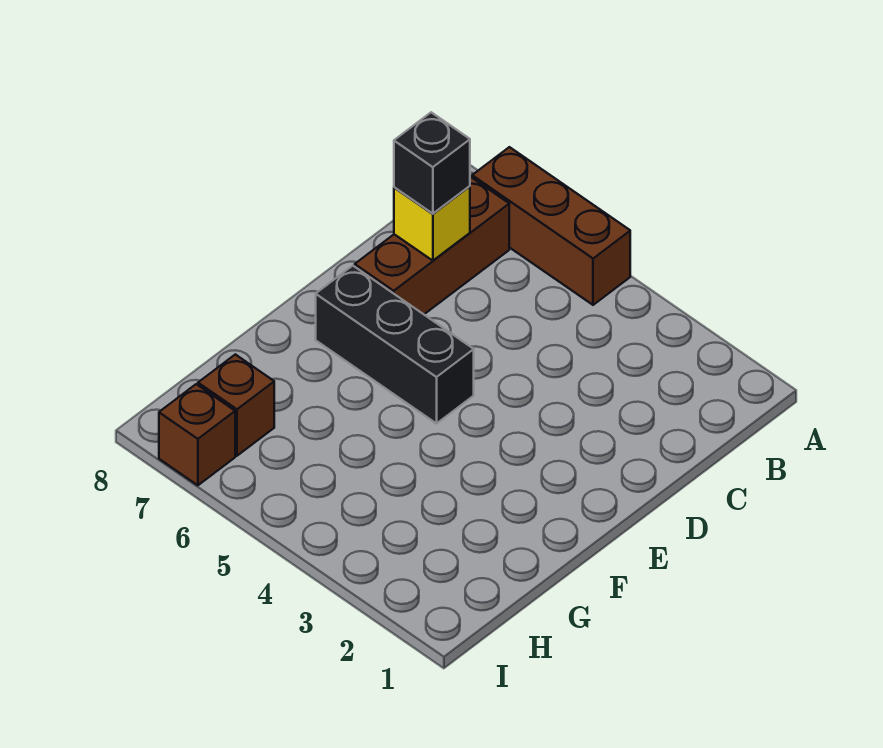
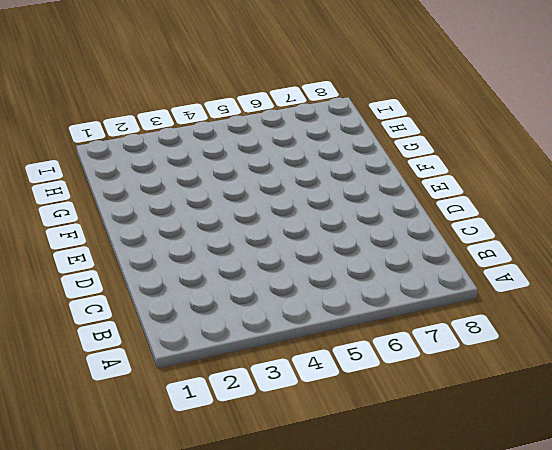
none -> brown brick A5:A7 level 1
none -> brown brick B7:D7 level 1

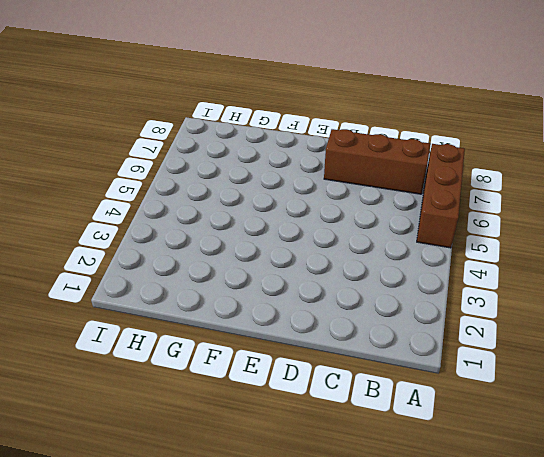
none -> black brick E5:E7 level 1
none -> brown brick H7 level 1

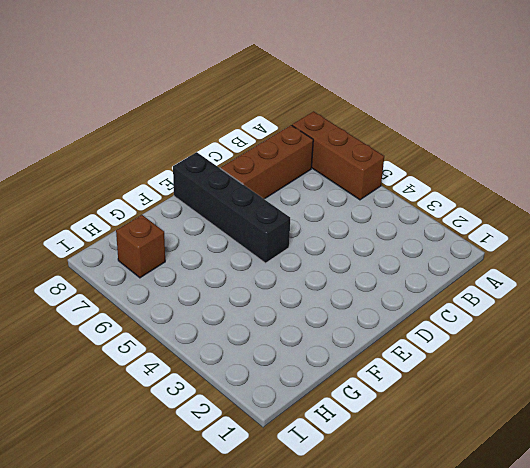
black brick E5:E8 level 1 -> black brick E5:E7 level 1
none -> brown brick I7 level 1
none -> yellow brick C7 level 2

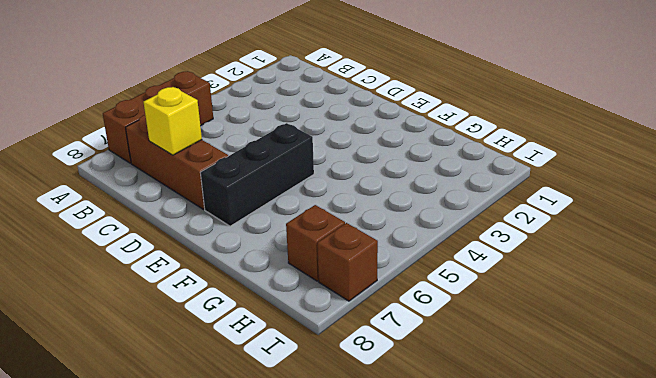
none -> black brick C7 level 3

